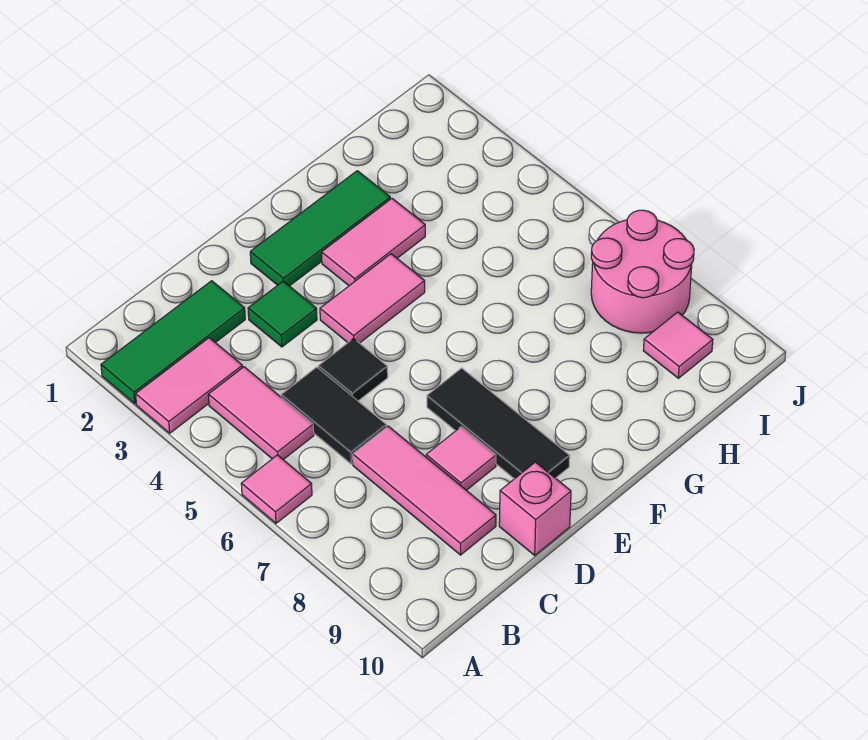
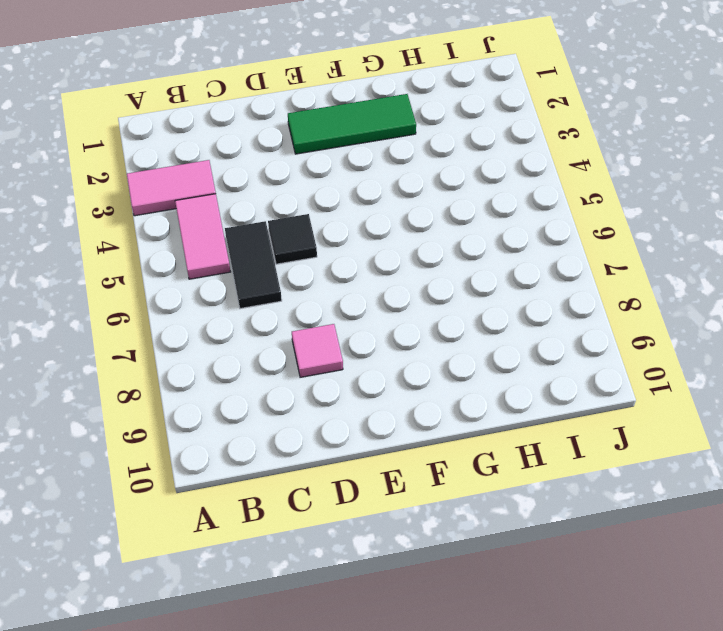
none -> green tile A2:C2 level 1
none -> pink tile A6 level 1
none -> pink tile C7:C9 level 1

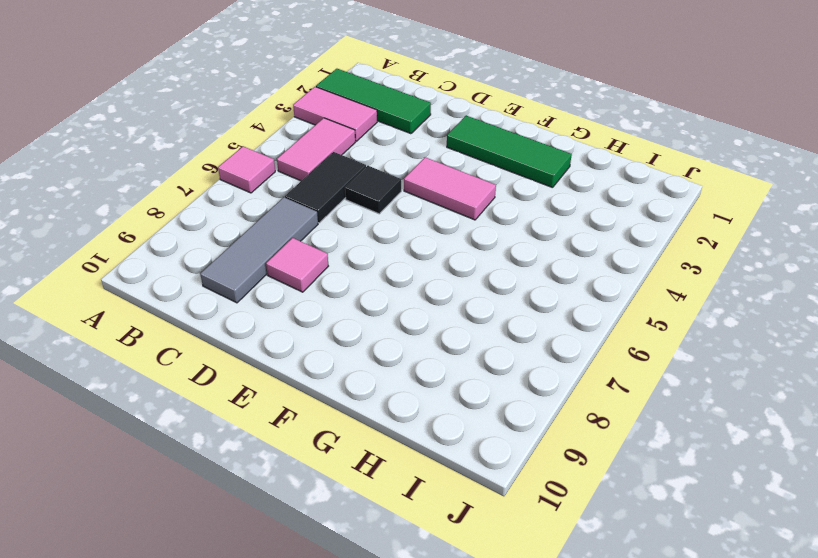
grey tile C7:C9 level 1 -> pink tile C7:C9 level 1
none -> green tile D3 level 1
none -> pink brick D10 level 1
none -> black tile E7:E9 level 1

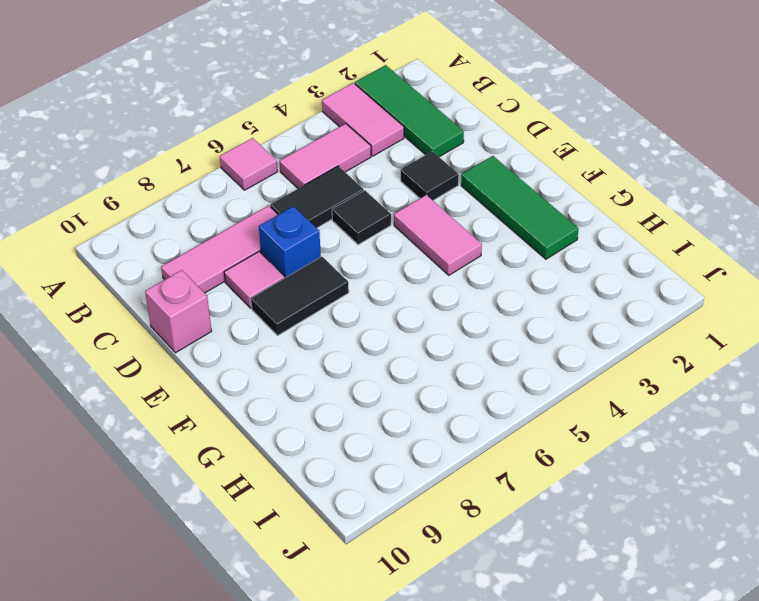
black tile D3 level 1 -> green tile D3 level 1
blue brick D7 level 1 -> none
black tile E7:E8 level 1 -> black tile E7:E9 level 1
none -> pink tile F3:G3 level 1
none -> pink round brick I7:J8 level 1
none -> pink tile I9 level 1

